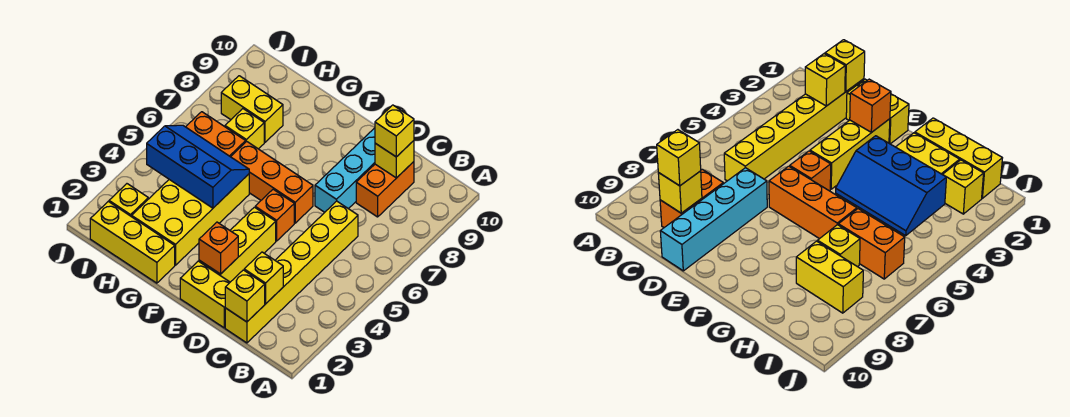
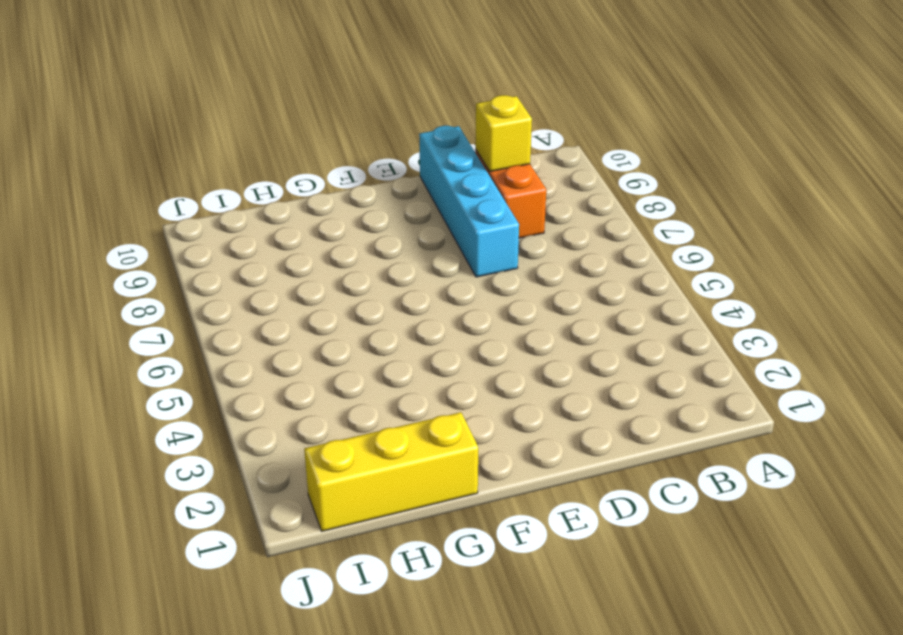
none -> yellow brick C1:C6 level 1
none -> yellow brick D1:E1 level 1
none -> yellow brick E2:E4 level 1

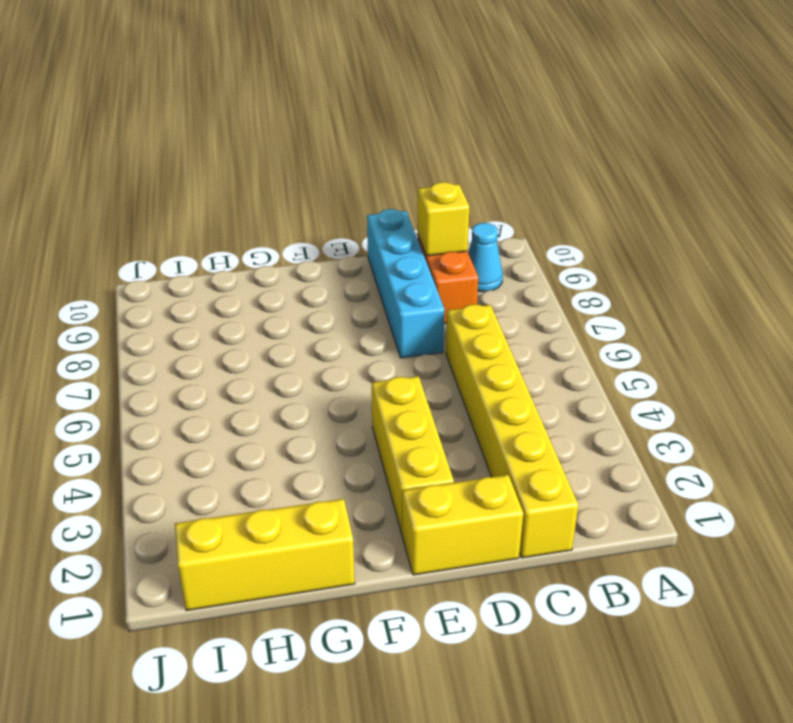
cyan cone B9 level 1 -> none
none -> orange brick E5 level 1
none -> orange brick E6:G6 level 1
none -> yellow brick G2:H5 level 1

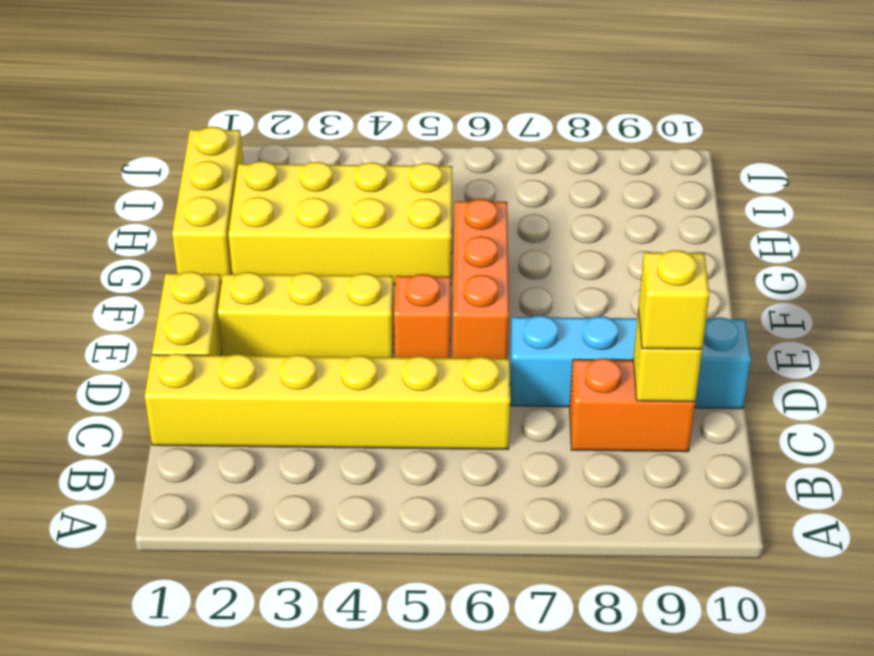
none -> orange brick H6:I6 level 1
none -> yellow brick H7 level 1
none -> yellow brick H8:I8 level 1

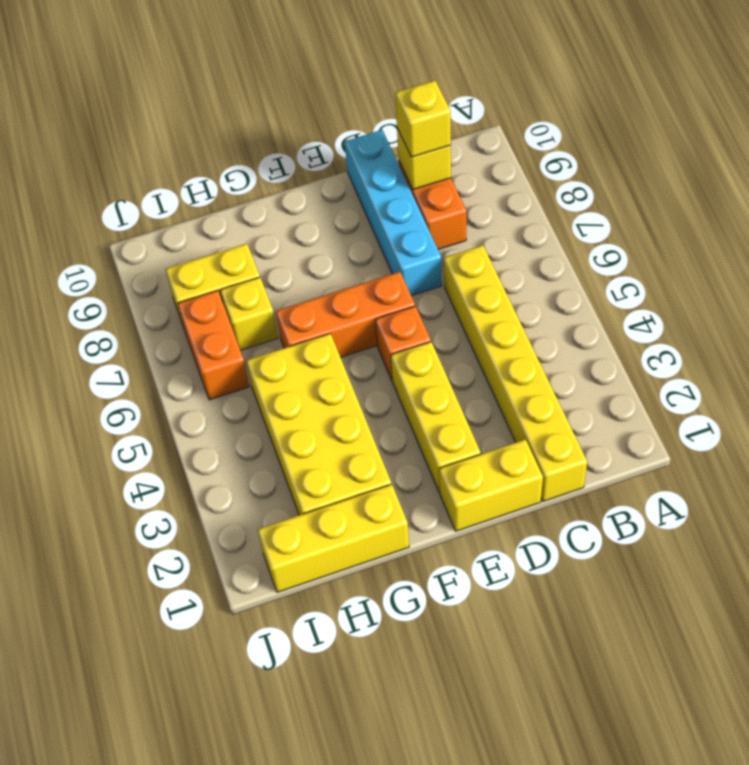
orange brick I6:I7 level 1 -> orange brick H6:I6 level 1
none -> yellow brick I2 level 1
none -> yellow brick C1 level 2
none -> yellow brick C2 level 2

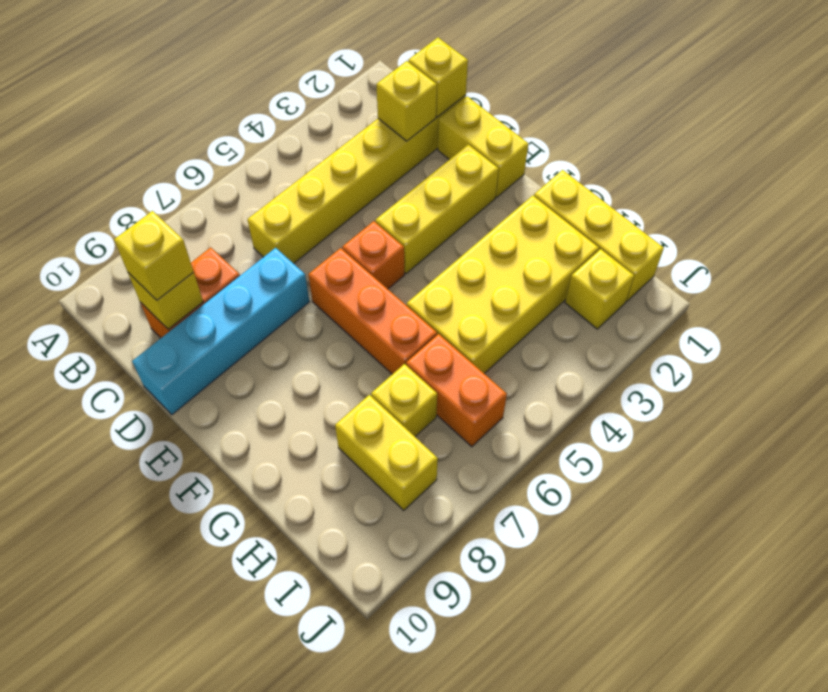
none -> orange brick E2 level 2
none -> blue slope G4:I5 level 2 top 4

